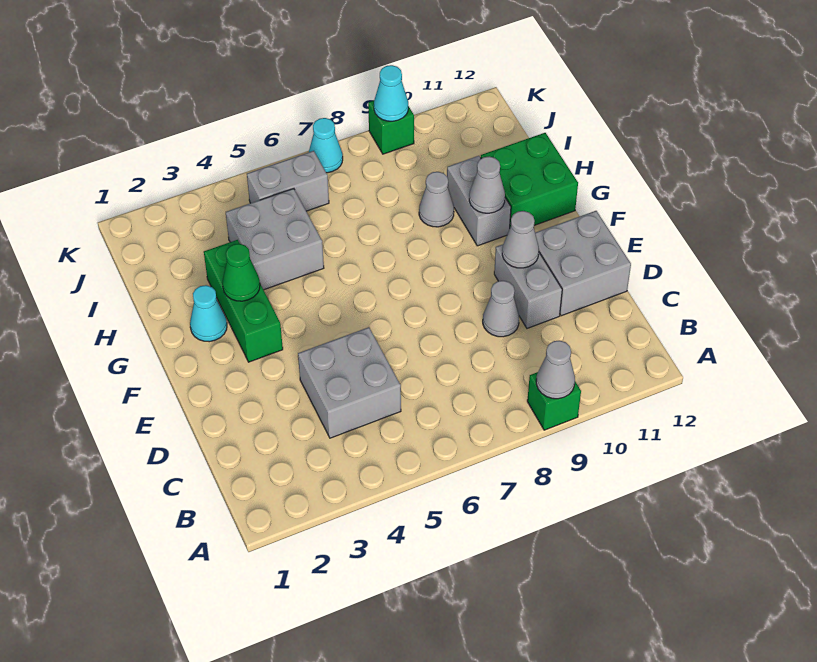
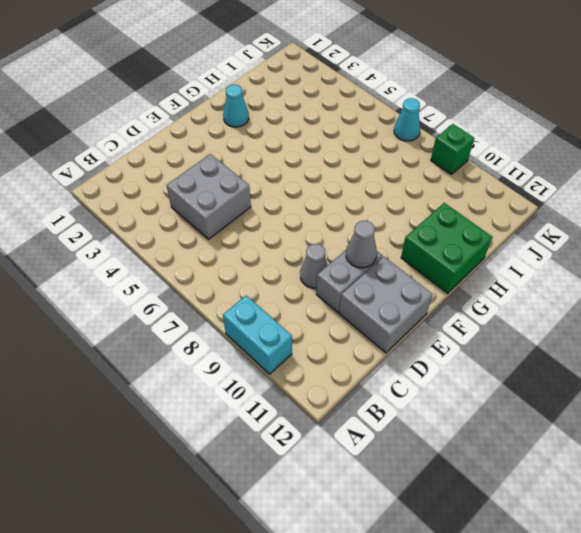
cyan brick A9:A10 level 1 -> green brick A9 level 1
none -> green brick F3:H3 level 1
none -> grey brick G10:H10 level 1
none -> grey brick H4:I5 level 1

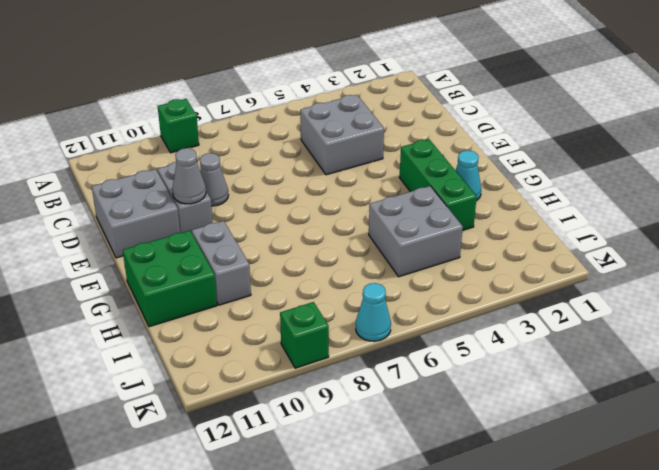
none -> grey cone H9 level 1
none -> grey brick J5:J6 level 1
none -> grey cone A9 level 2

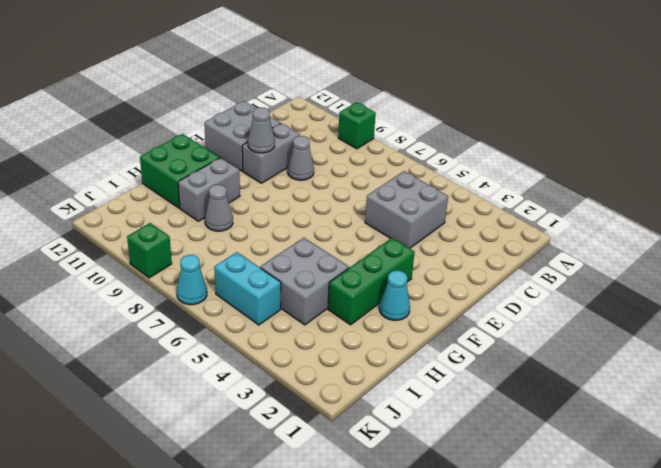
cyan brick J5:J6 level 1 -> grey brick J5:J6 level 1
none -> grey cone A9 level 2
none -> green cone G3 level 2
none -> grey cone G10 level 2

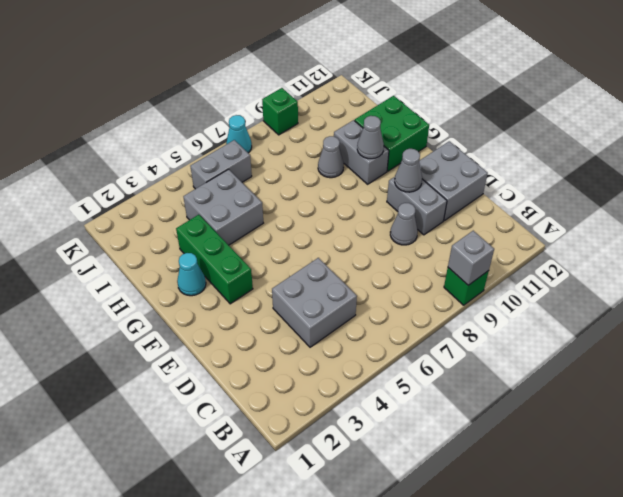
grey brick A9 level 2 -> grey cone A9 level 2
none -> green cone G3 level 2
none -> cyan cone K9 level 2

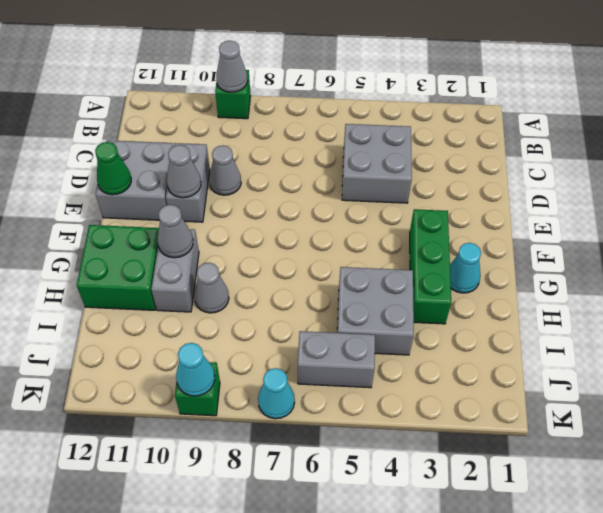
green cone E12 level 2 -> green cone G3 level 2

